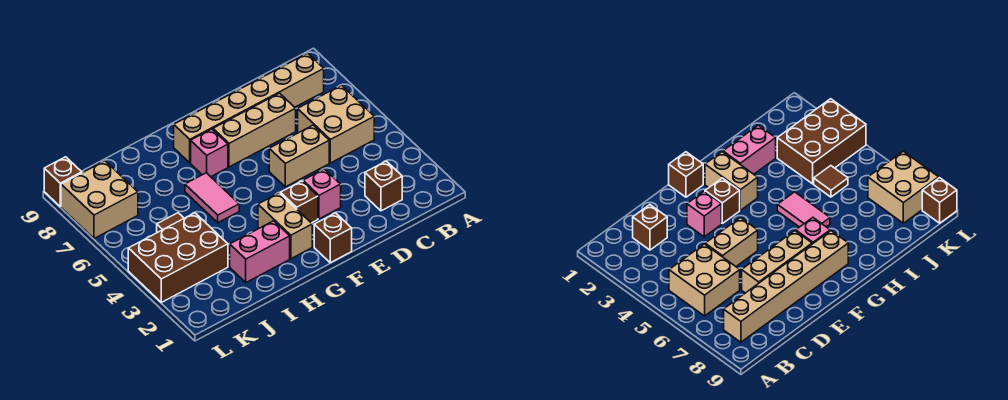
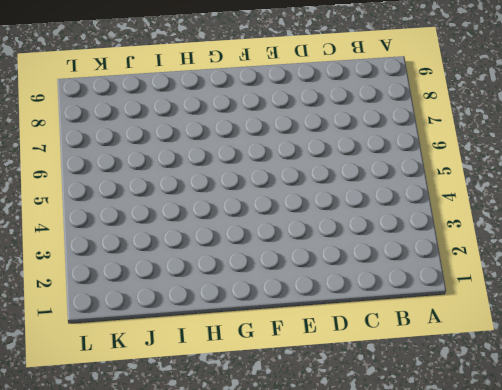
none -> tan brick B5:C6 level 1
none -> tan brick B8:G8 level 1
none -> brown brick C2 level 1

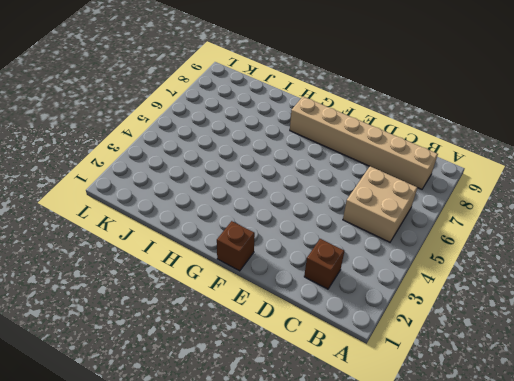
none -> tan brick D5:E5 level 1
none -> tan brick D7:F7 level 1
none -> pink brick E3 level 1

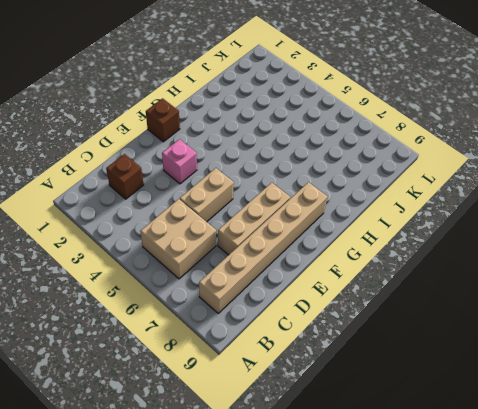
none -> brown brick F3 level 1
none -> tan brick G2:G3 level 1
none -> pink brick G7 level 1

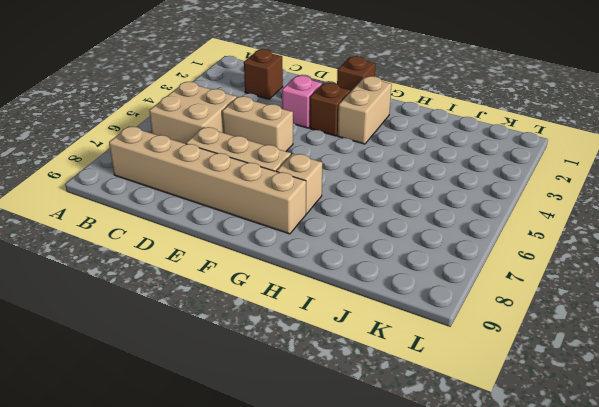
tan brick G7 level 1 -> pink brick G7 level 1
none -> pink brick H2:I2 level 1
none -> pink tile H5:H6 level 1
none -> brown brick J3:L4 level 1

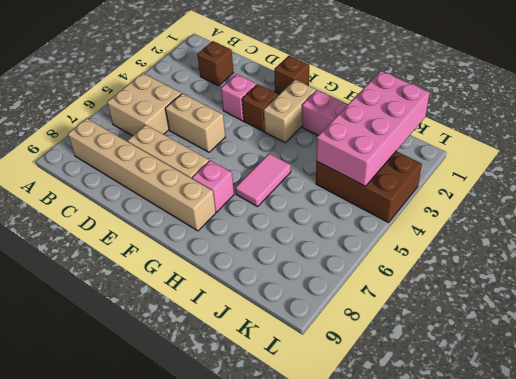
pink brick J1:K4 level 2 -> none
none -> brown tile J5 level 1
none -> tan brick K7:L8 level 1
none -> brown brick L9 level 1

